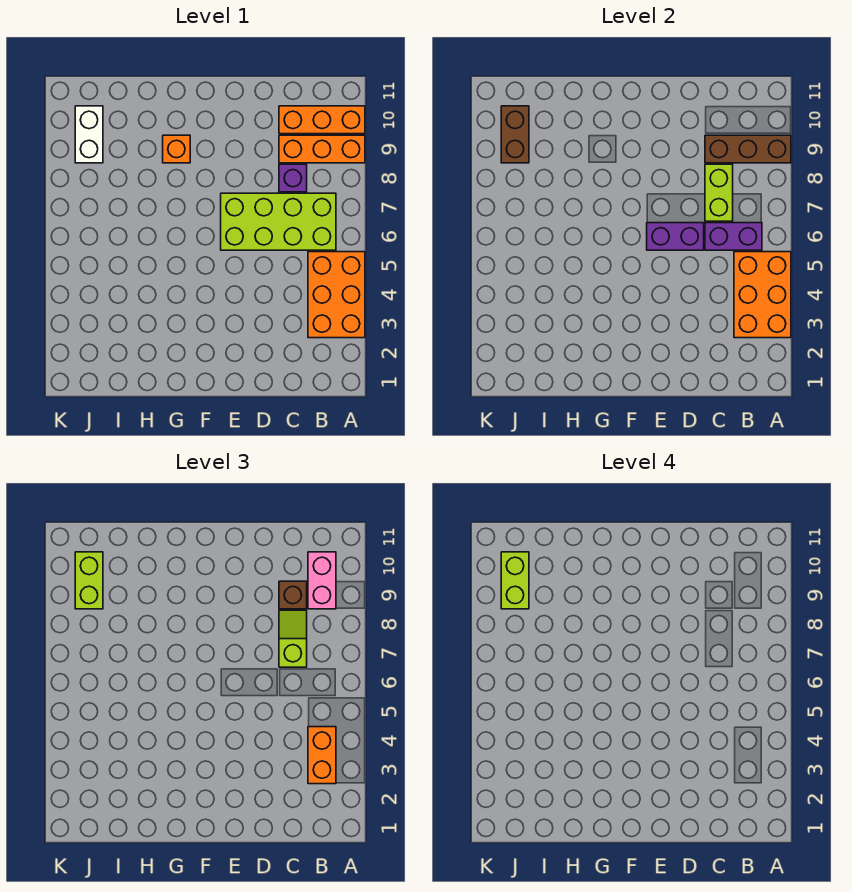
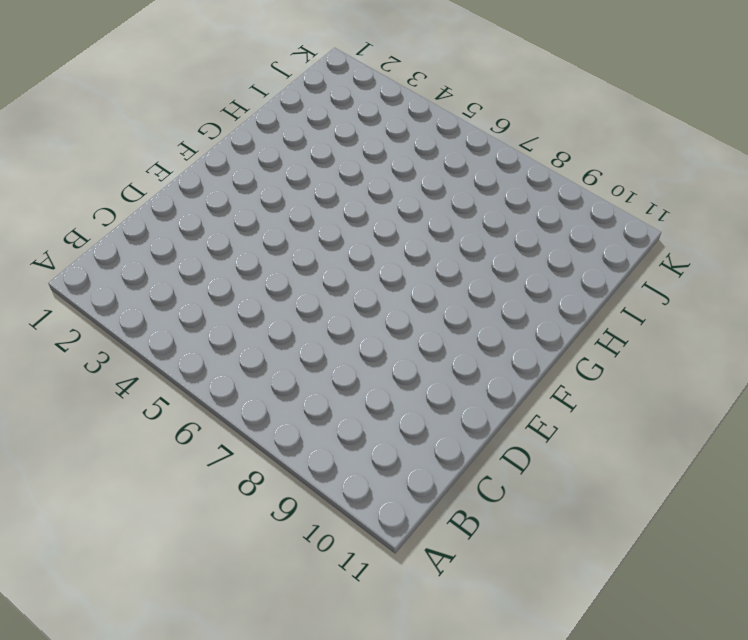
none -> orange brick A3:B5 level 1
none -> orange brick A9:C9 level 1
none -> orange brick A10:C10 level 1

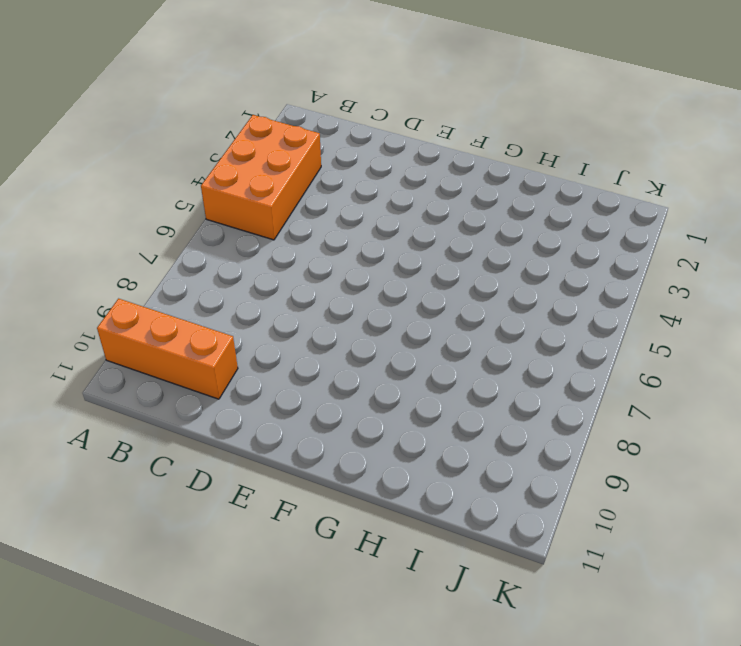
none -> orange brick A9:C9 level 1
none -> lime brick B6:E7 level 1
none -> purple brick C8 level 1

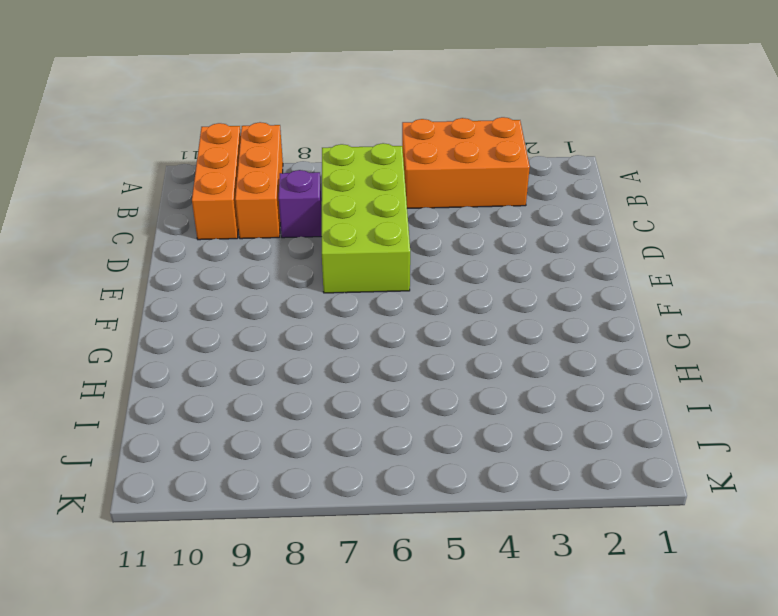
none -> orange brick G9 level 1
none -> white brick J9:J10 level 1
none -> orange brick A3:B5 level 2

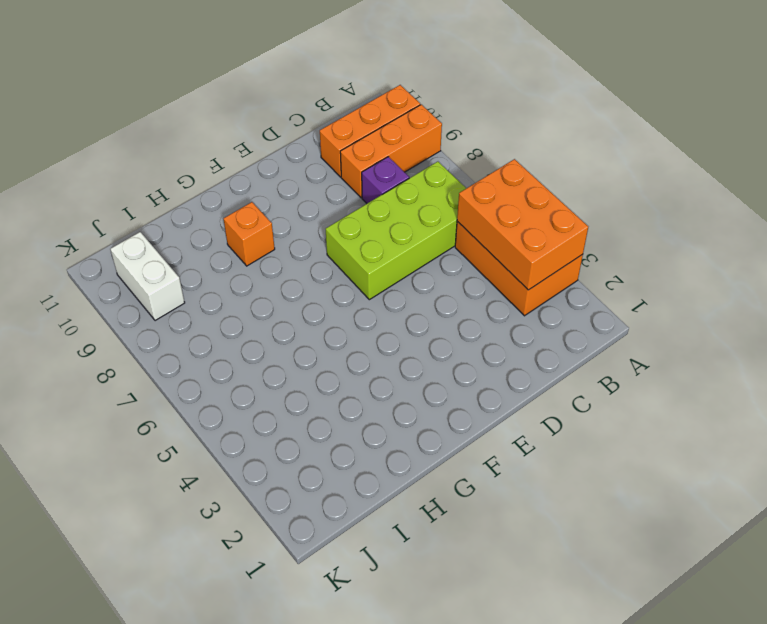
none -> brown brick A9:C9 level 2
none -> purple brick B6:C6 level 2
none -> lime brick C7:C8 level 2

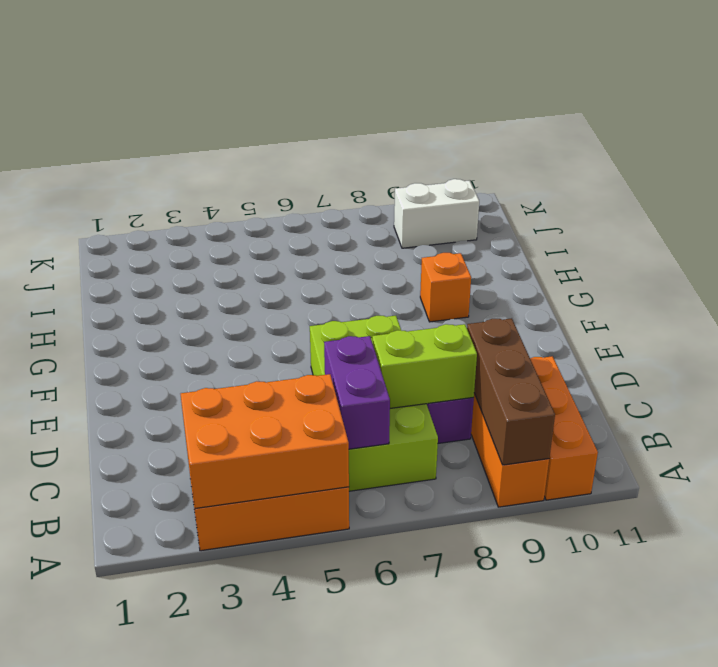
none -> purple brick D6:E6 level 2
none -> brown brick J9:J10 level 2
none -> orange brick B3:B4 level 3

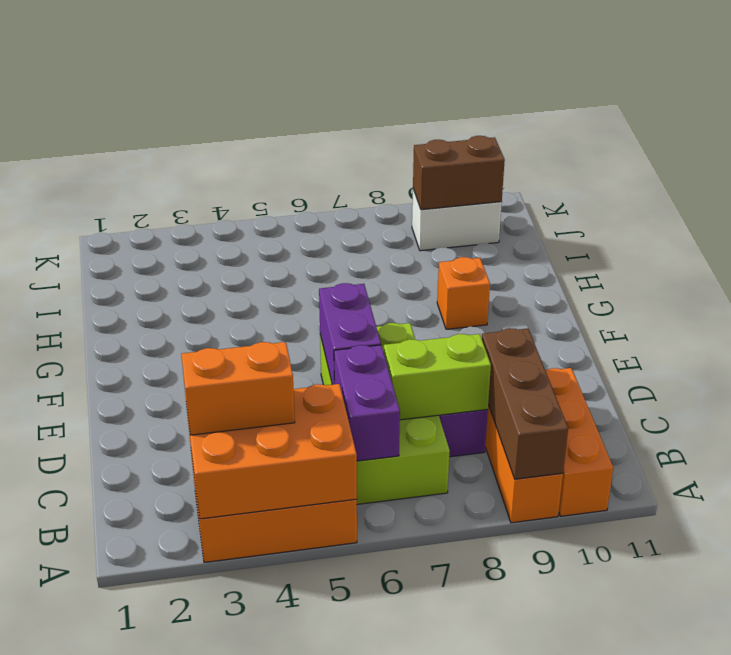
none -> pink brick B9:B10 level 3
none -> lime slope C7:C8 level 3 top 7
none -> brown brick C9 level 3

